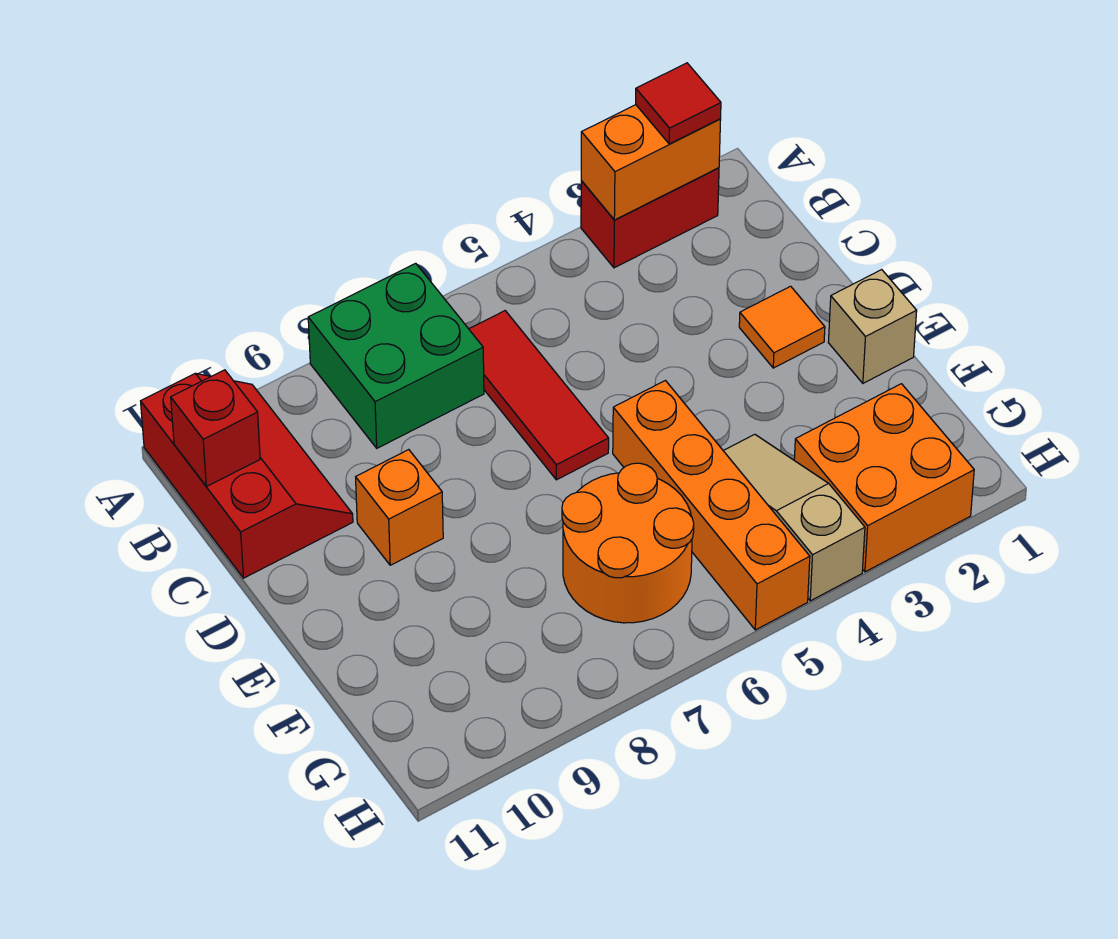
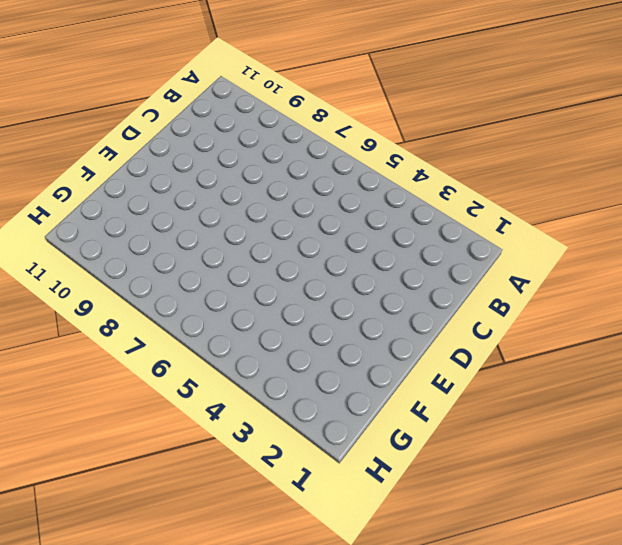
none -> red brick A2:A3 level 1
none -> green brick A7:B8 level 1
none -> red slope A10:C11 level 1 top 11

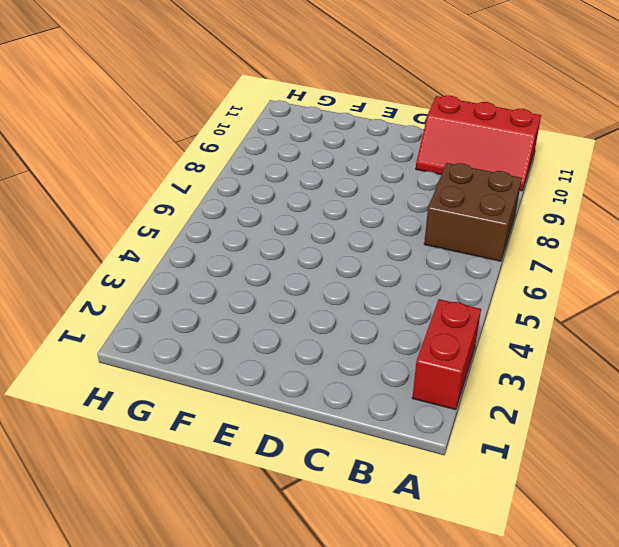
brown brick A7:B8 level 1 -> green brick A7:B8 level 1
none -> red tile B6:D6 level 1
none -> orange tile D2 level 1
none -> orange brick D9 level 1

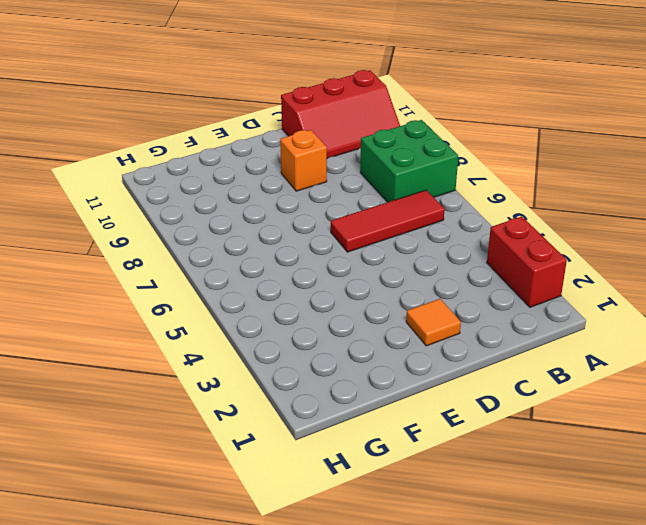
none -> tan brick E1 level 1
none -> orange brick E5:H5 level 1
none -> tan slope F4:H4 level 1 top H

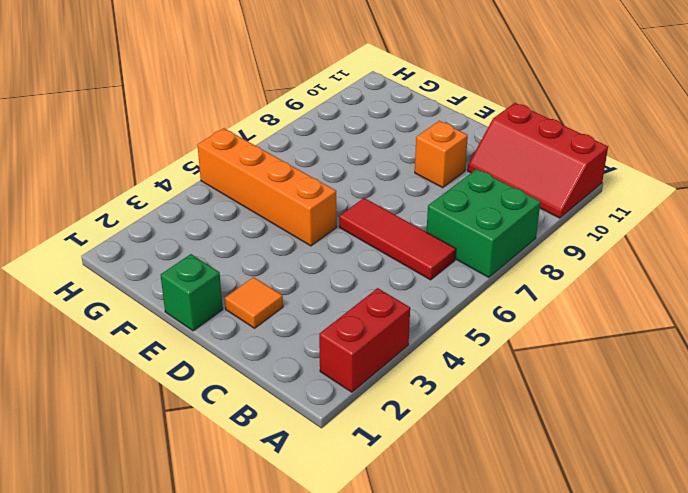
green brick E1 level 1 -> tan brick E1 level 1
none -> tan slope F4:H4 level 1 top H
none -> orange round brick F6:G7 level 1
none -> orange brick G2:H3 level 1

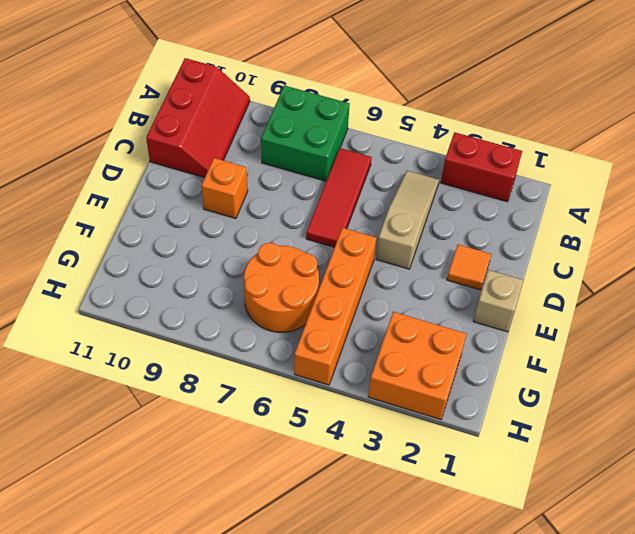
tan slope B4:D4 level 1 top D -> tan slope F4:H4 level 1 top H
none -> orange brick A2:A3 level 2
none -> red brick B11 level 2
none -> red tile A2 level 3

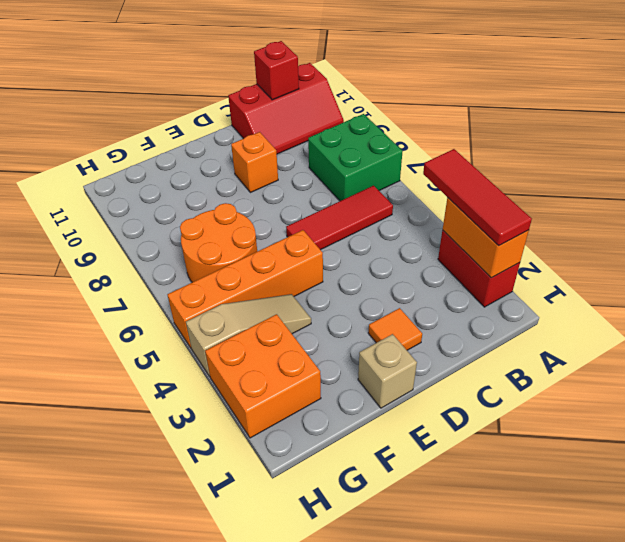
red tile A2:A4 level 3 -> red tile A2 level 3

